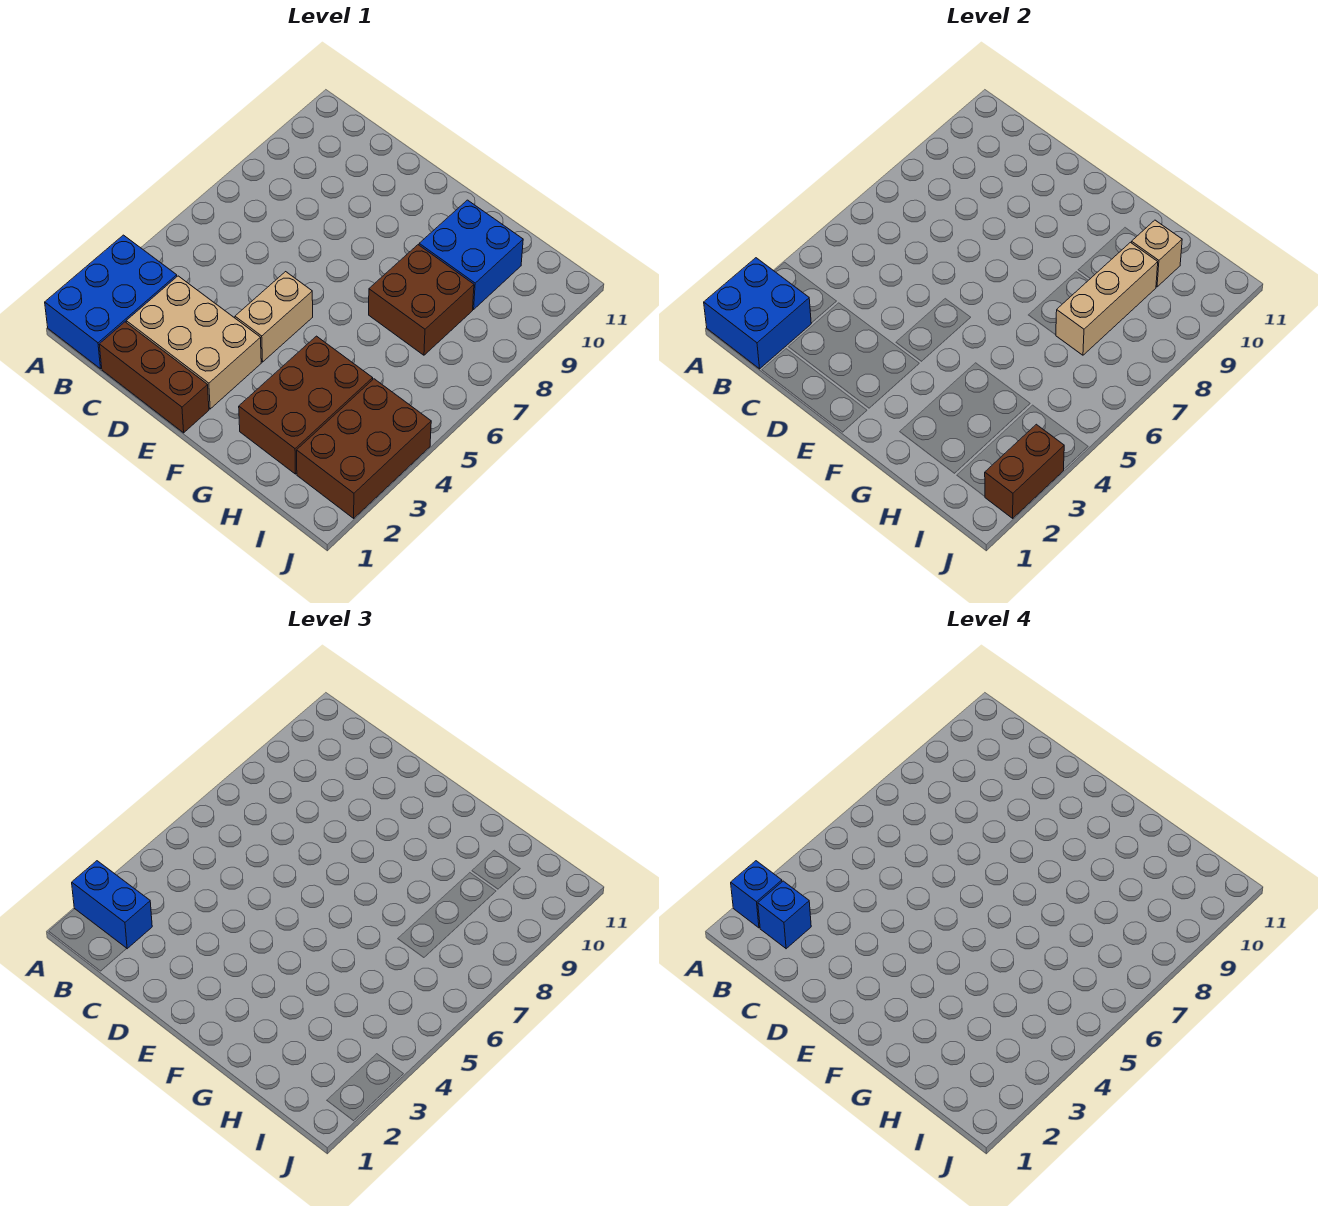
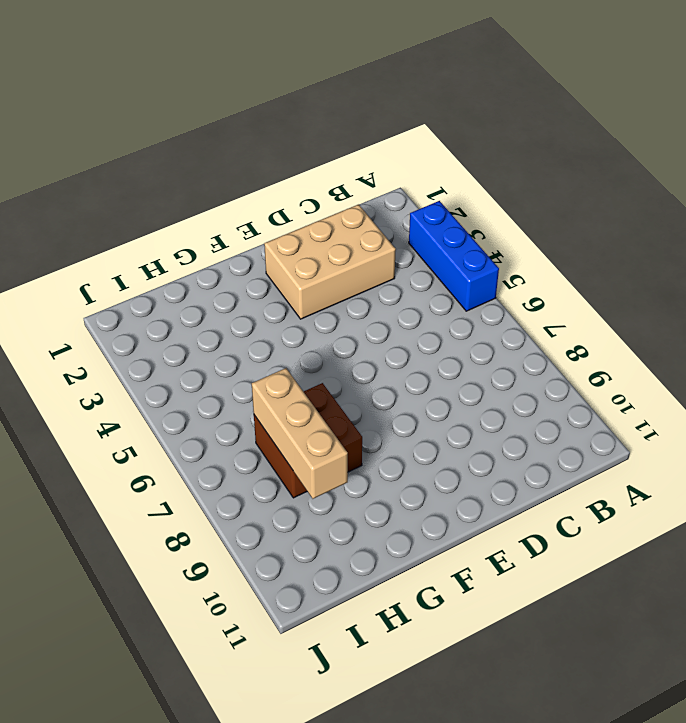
blue brick A3:A5 level 1 -> blue brick A1:B3 level 1
none -> brown brick C1:E1 level 1
none -> tan brick E4:E5 level 1
none -> brown brick G2:H4 level 1

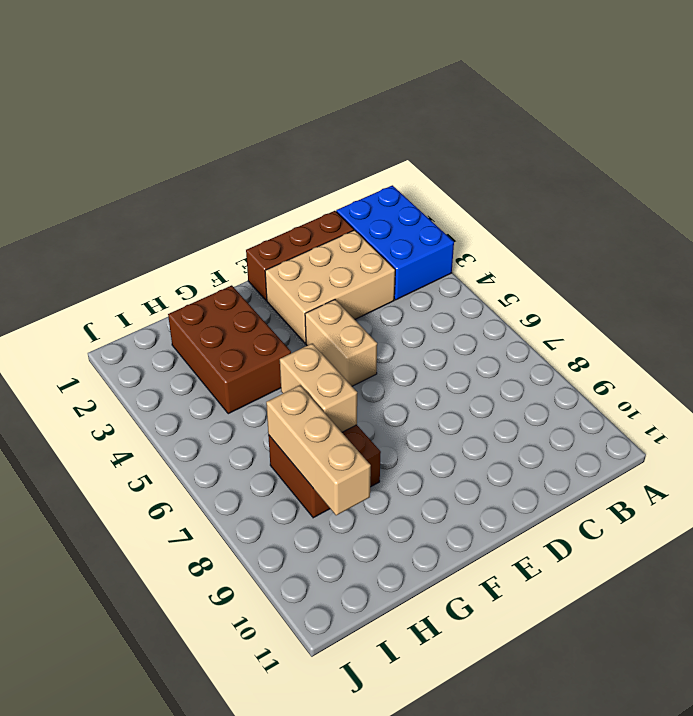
tan brick G6:G7 level 2 -> none
none -> blue brick G9:H10 level 1
none -> brown brick I2:J4 level 1
none -> blue brick A1:B2 level 2

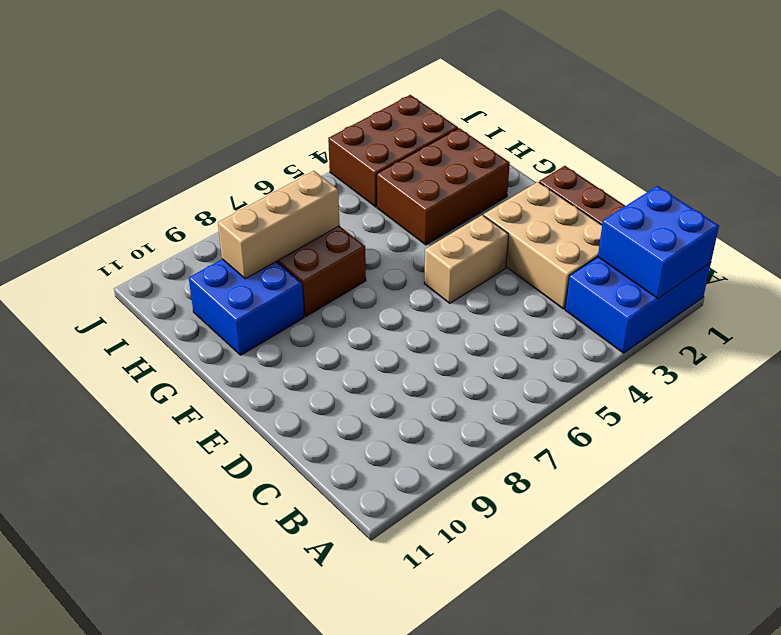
none -> tan brick H10 level 2
none -> brown brick J2:J3 level 2
none -> blue brick A2:B2 level 3

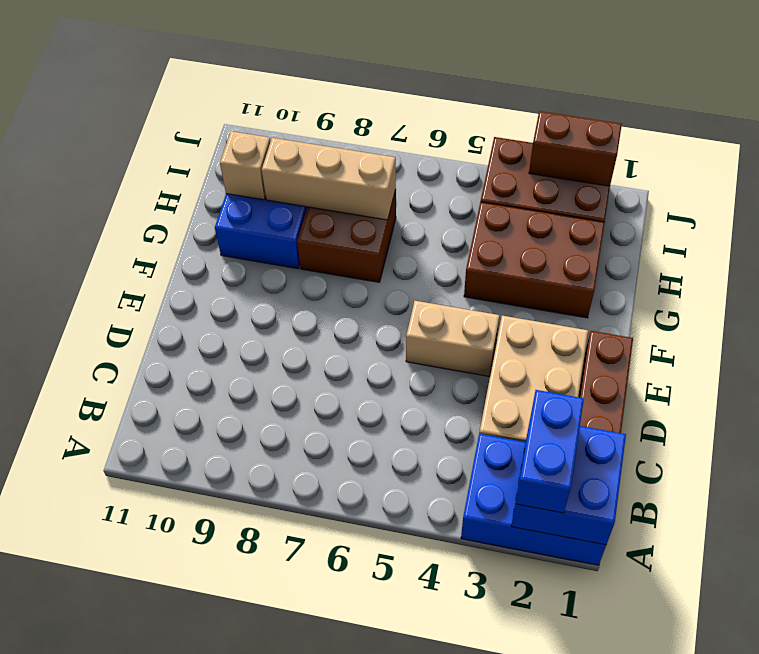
none -> blue brick A2 level 4
none -> blue brick B2 level 4

